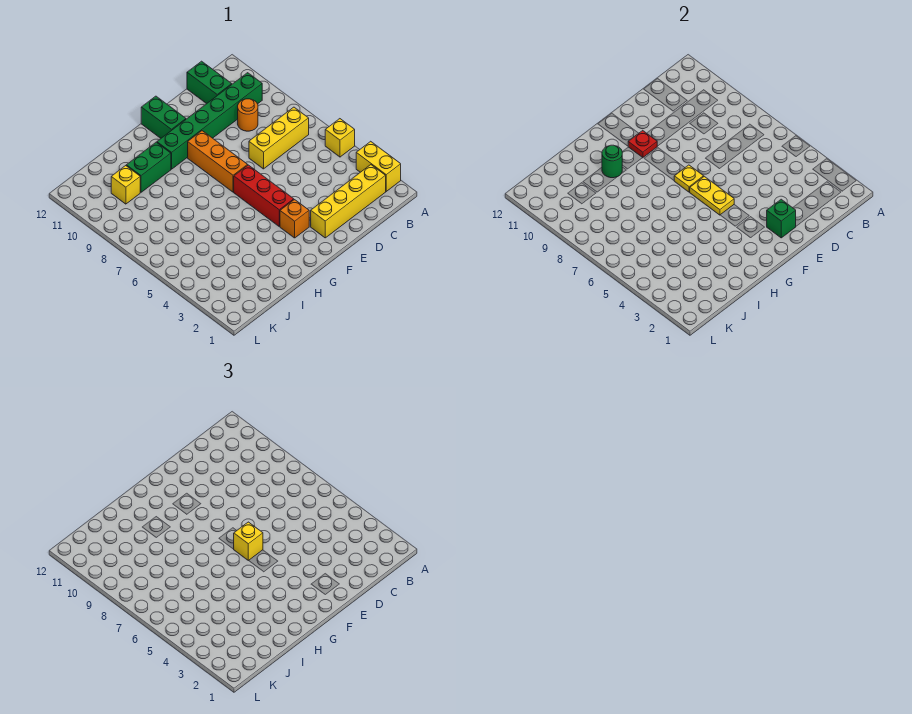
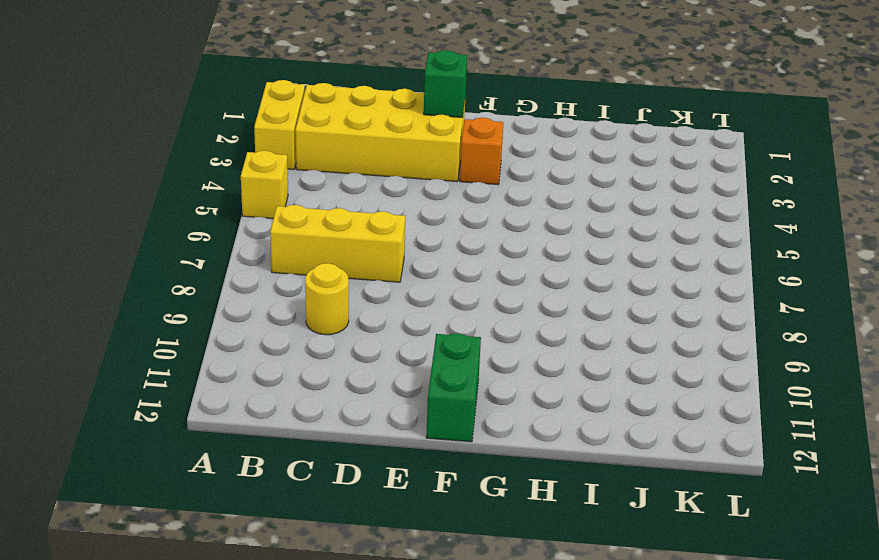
yellow brick B2:E3 level 1 -> yellow brick B2:E2 level 1
yellow round brick C9 level 1 -> orange round brick C9 level 1
none -> green brick B10:G10 level 1
none -> green brick C11:C12 level 1
none -> red brick F4:F6 level 1

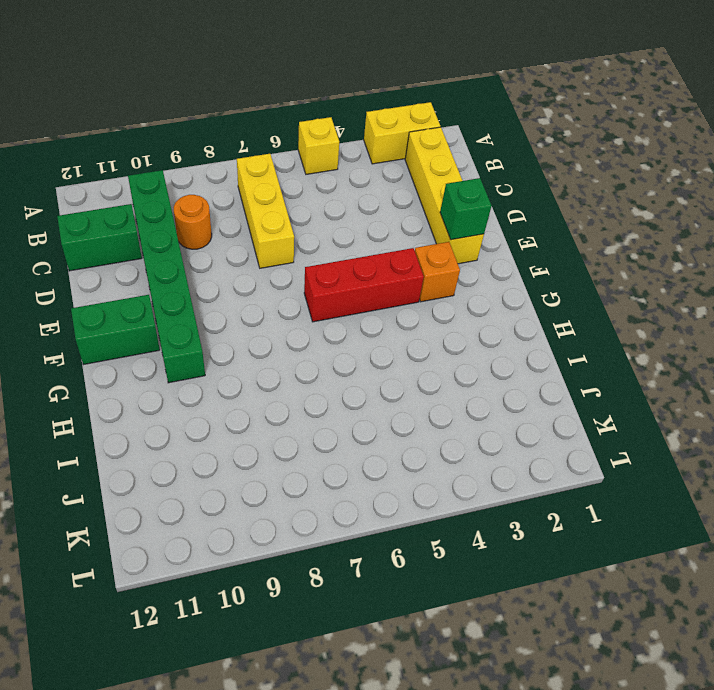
none -> orange brick F7:F9 level 1
none -> green brick H10:I10 level 1
none -> yellow brick J10 level 1

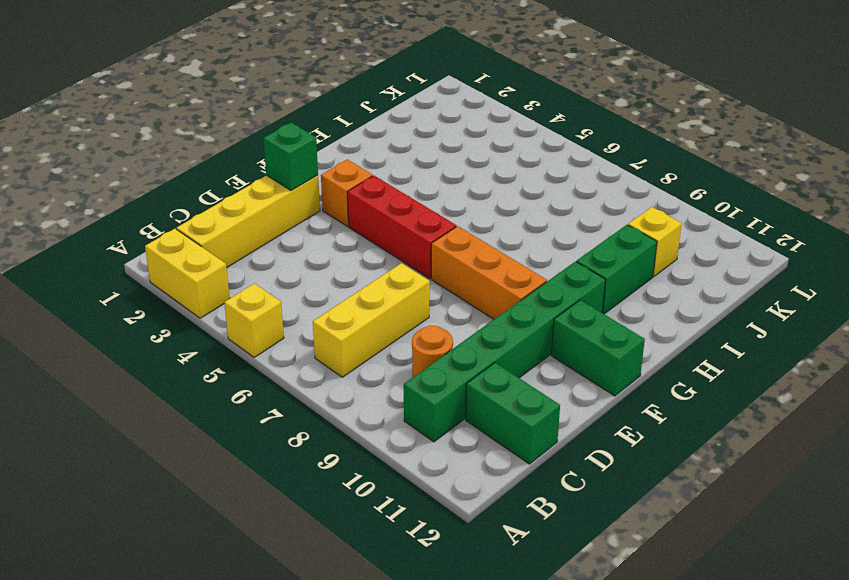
none -> yellow plate F5:F6 level 2
none -> yellow plate F7 level 2
none -> red plate F10 level 2

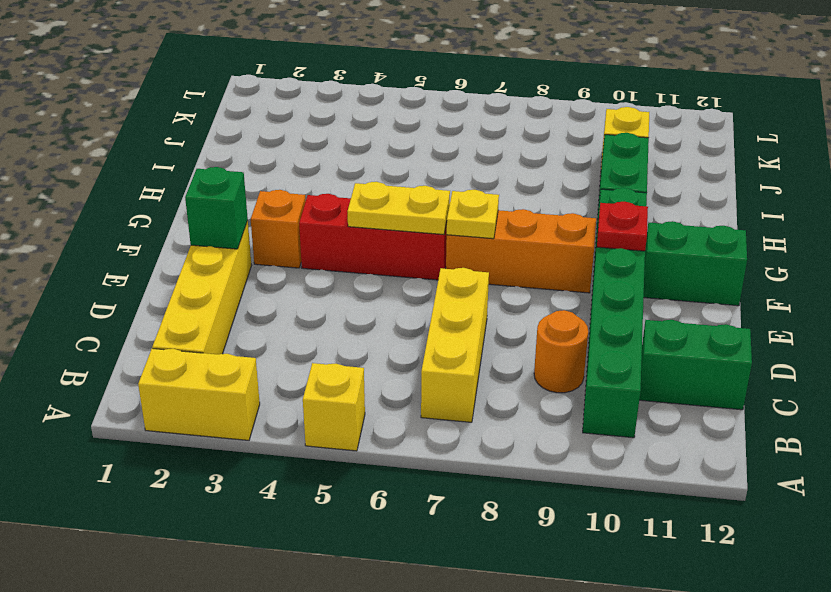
none -> green round brick H10 level 2
none -> yellow brick F6 level 3

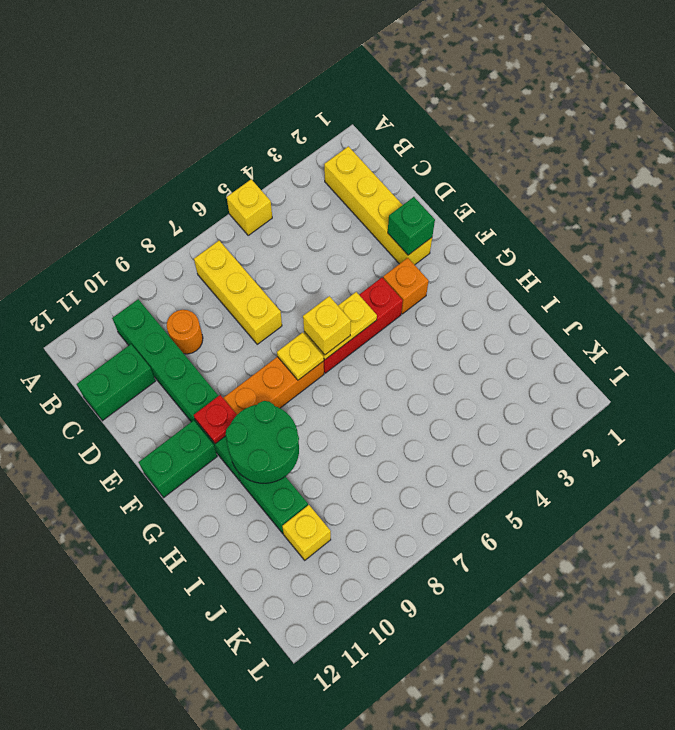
green round brick G9:H10 level 2 -> green round brick H10 level 2
none -> yellow brick A2:A3 level 1

